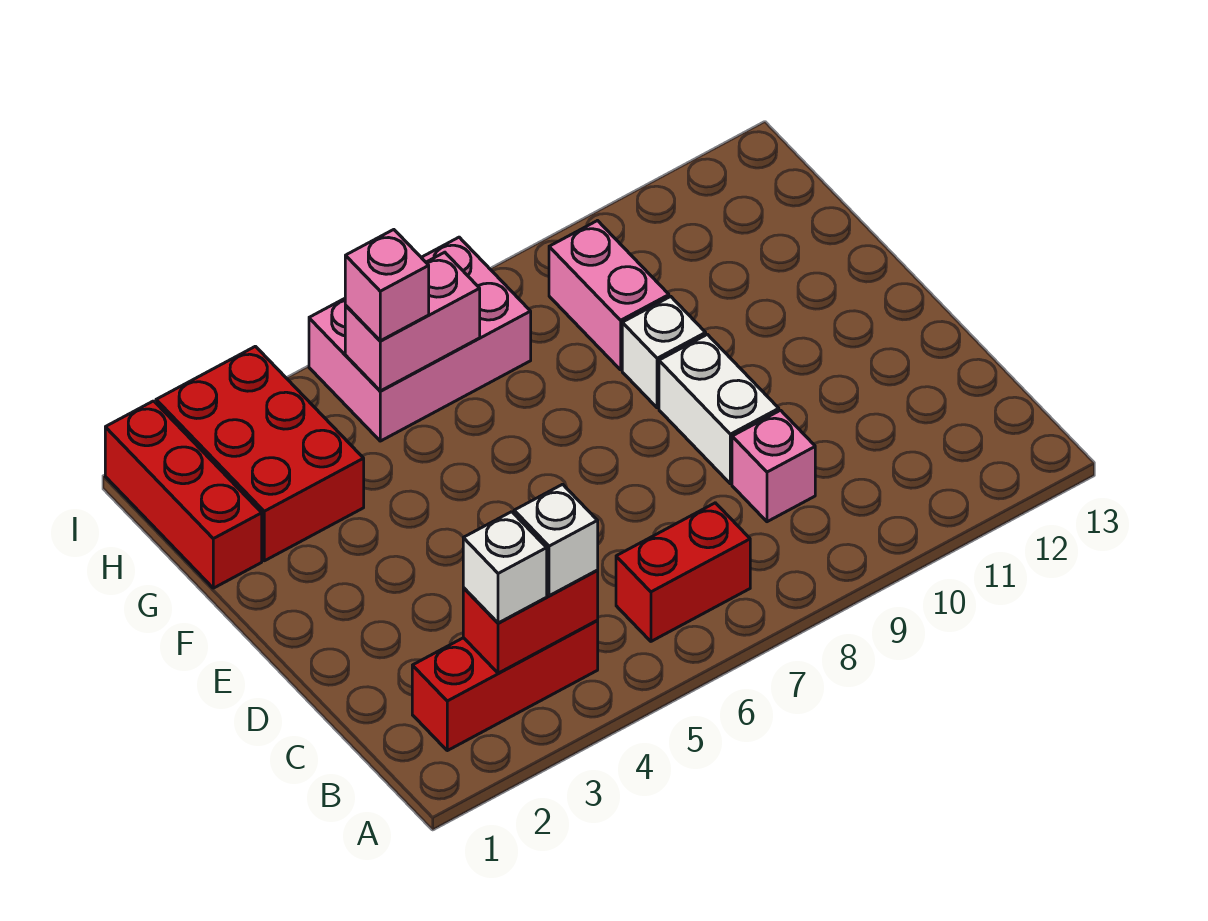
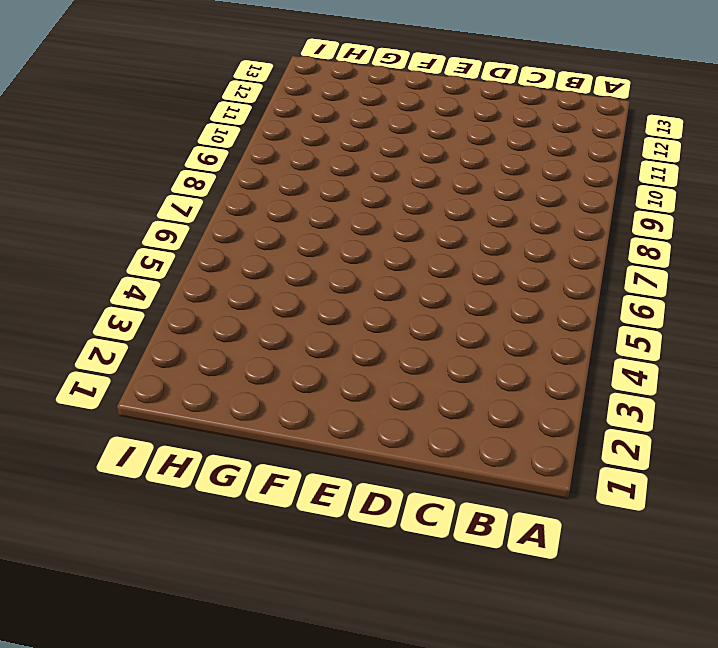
none -> red brick B2:B4 level 1
none -> red brick B6:B7 level 1
none -> pink brick C9 level 1

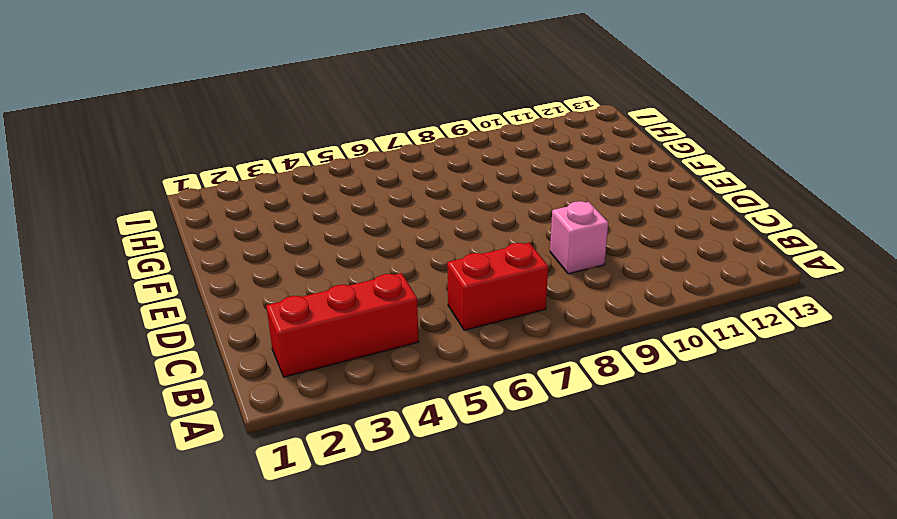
none -> white brick D9:E9 level 1
none -> white brick F9 level 1
none -> red brick G1:I1 level 1

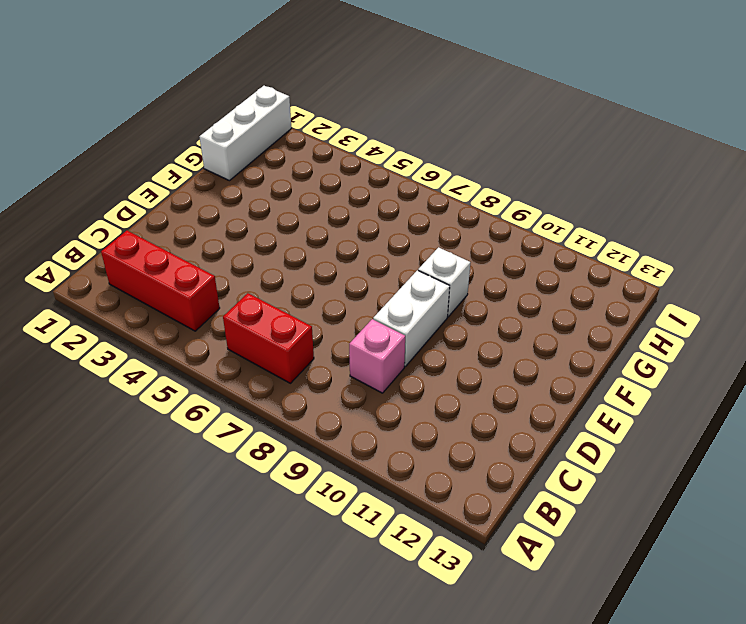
white brick G1:I1 level 1 -> red brick G1:I1 level 1
none -> red brick G2:I3 level 1
none -> pink brick G9:H9 level 1
none -> pink brick H5:I7 level 1

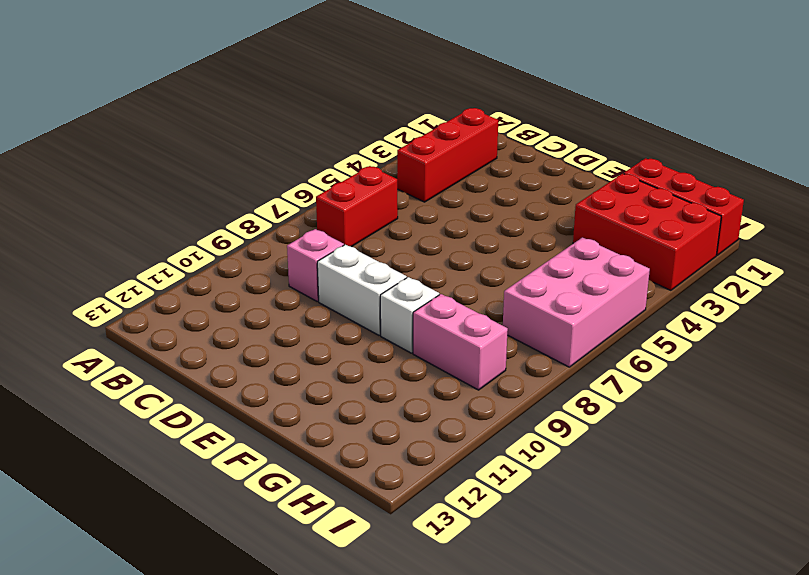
none -> red brick B3:B4 level 2
none -> pink brick H5:H6 level 2
none -> white brick B3 level 3

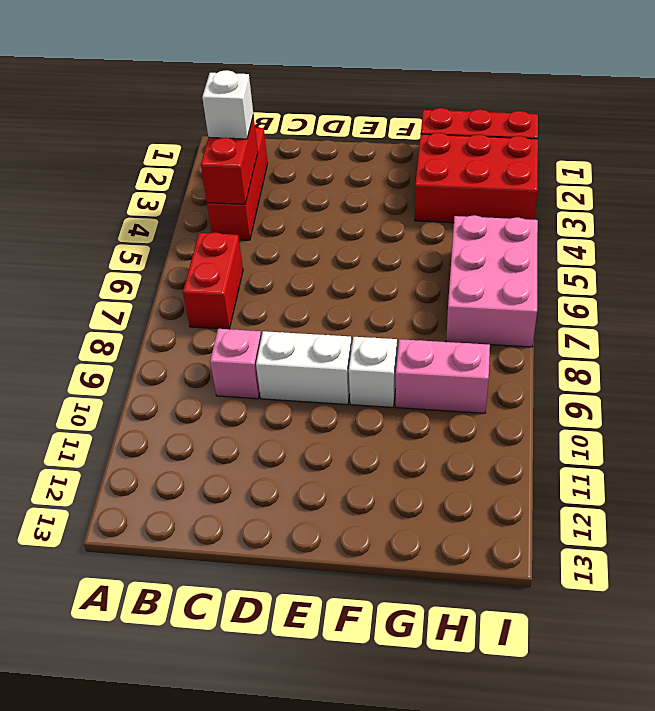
none -> pink brick H5:H6 level 2
none -> white brick B4 level 3
none -> pink brick H5 level 3

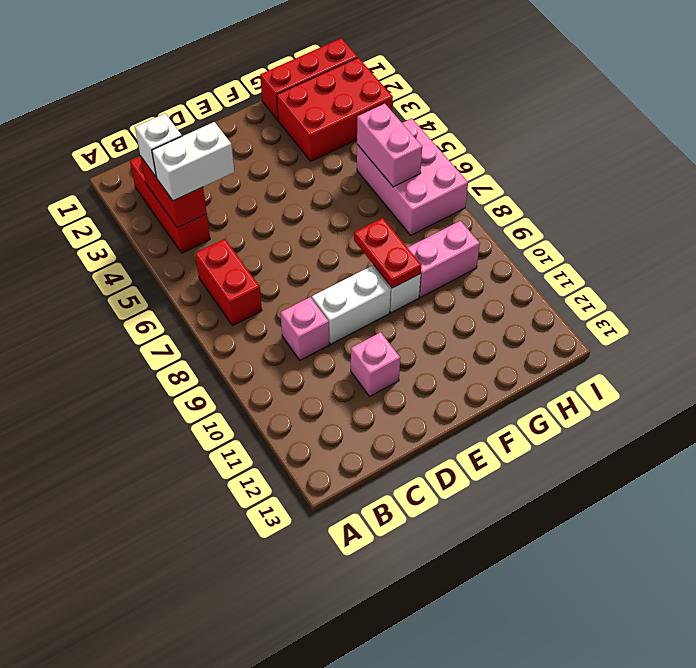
white brick B4:C4 level 3 -> white brick B4 level 3
pink brick D11 level 1 -> pink brick H5 level 3
red plate F8:F9 level 2 -> none

